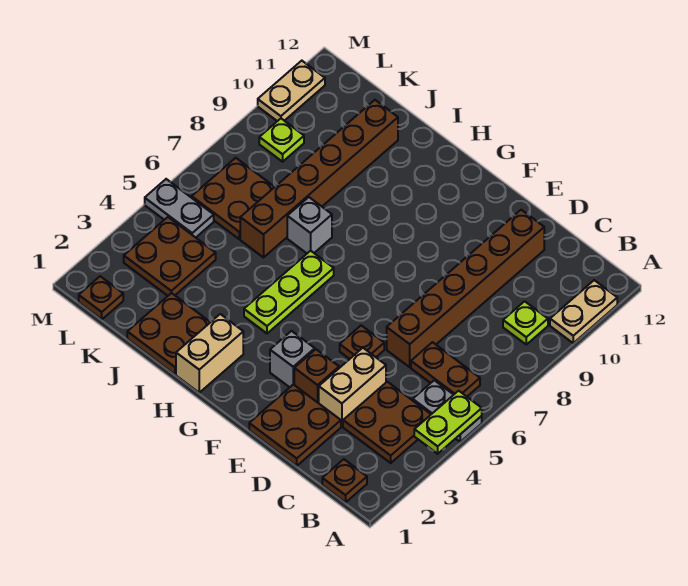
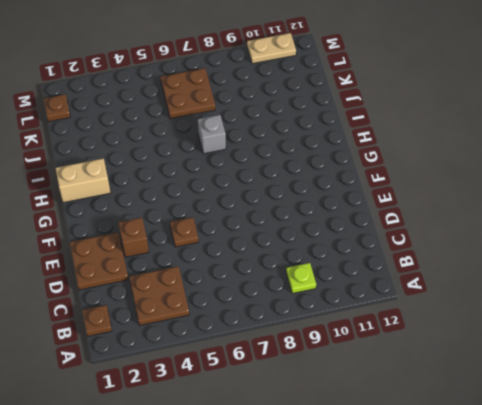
none -> grey plate A5:B5 level 1
none -> tan plate A10:A11 level 1
none -> brown plate B6:C6 level 1

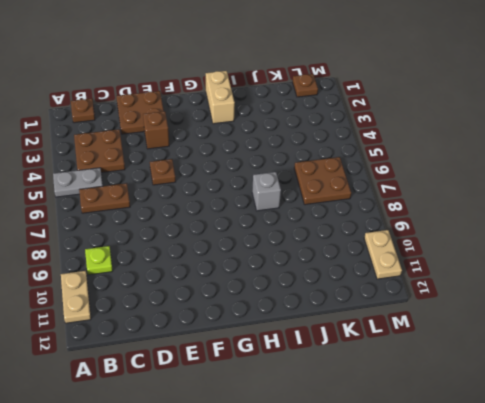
none -> tan brick D3:D4 level 1
none -> brown brick D6:D11 level 1
none -> grey brick F3 level 1

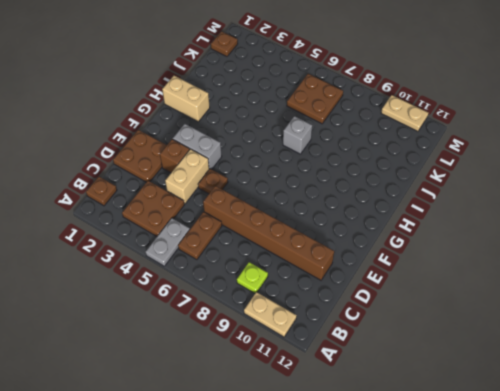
tan brick D4:E4 level 1 -> tan brick D3:D4 level 1
grey brick F3:F4 level 1 -> grey brick F3 level 1
none -> lime plate H4:H6 level 1
none -> brown plate I1:J2 level 1
none -> brown brick J6:J11 level 1

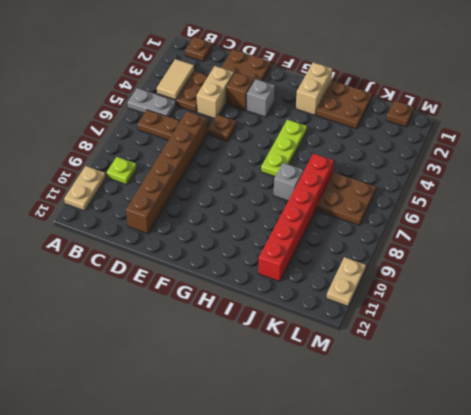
tan tile B3:B4 level 2 -> none
red brick J6:J11 level 1 -> brown brick J6:J11 level 1
none -> brown plate K3:L4 level 1
none -> grey plate L5:M5 level 1
none -> lime plate L9 level 1

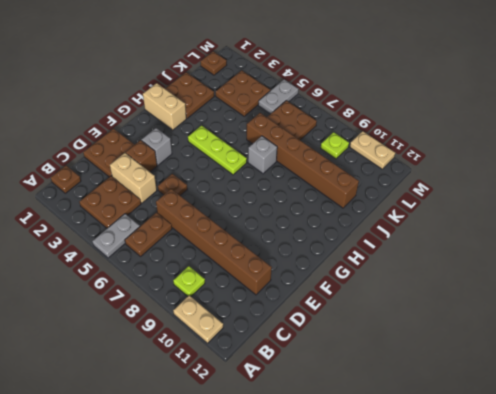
none -> lime plate A4:A5 level 2

